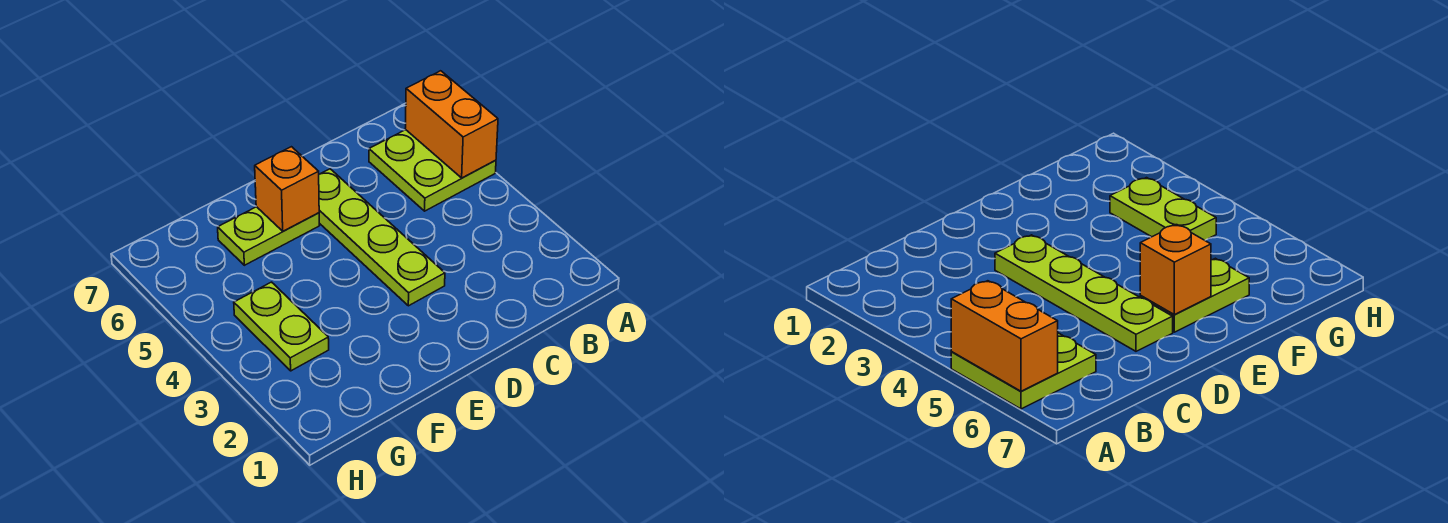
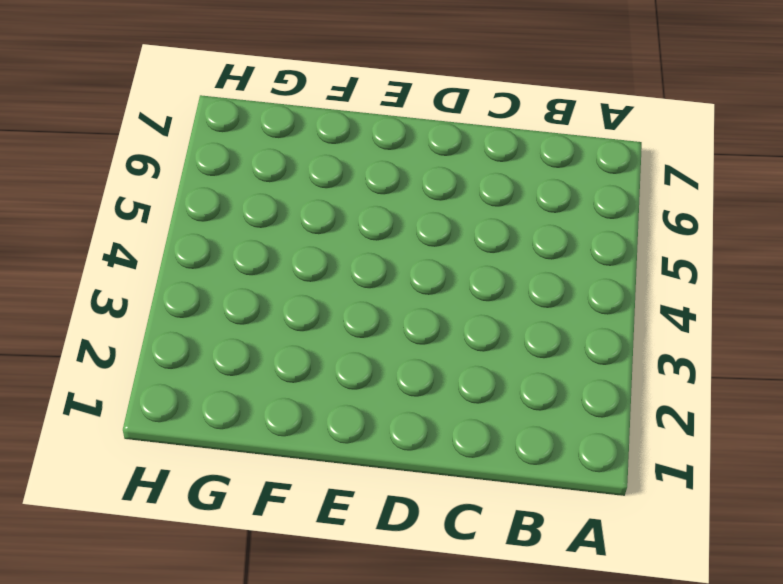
none -> lime plate A5:B6 level 1
none -> lime plate D3:D6 level 1

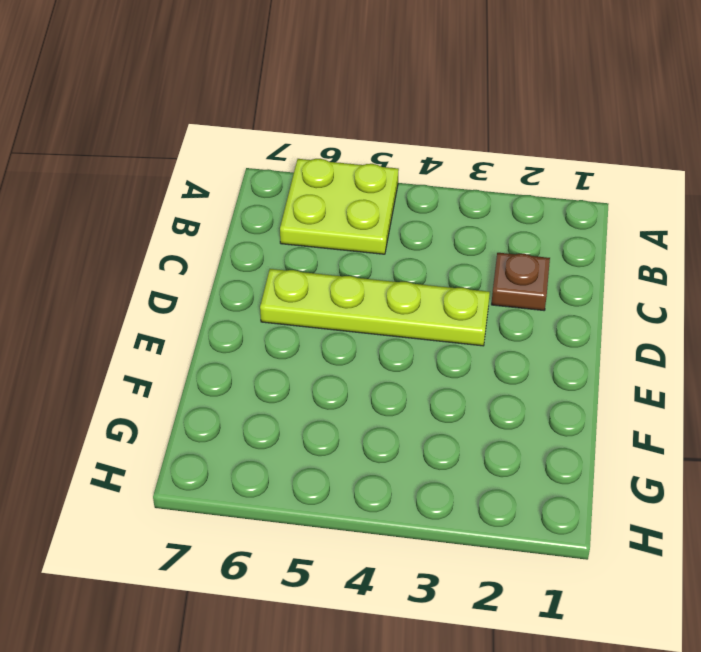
brown plate C2 level 1 -> none
none -> lime plate E6:F6 level 1
none -> lime plate G3:G4 level 1

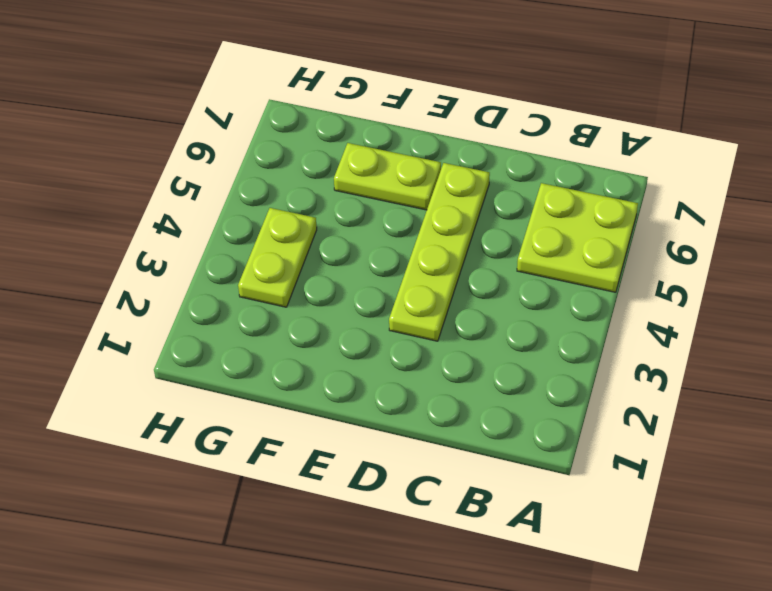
none -> orange brick A5:A6 level 2
none -> orange brick E6 level 2

